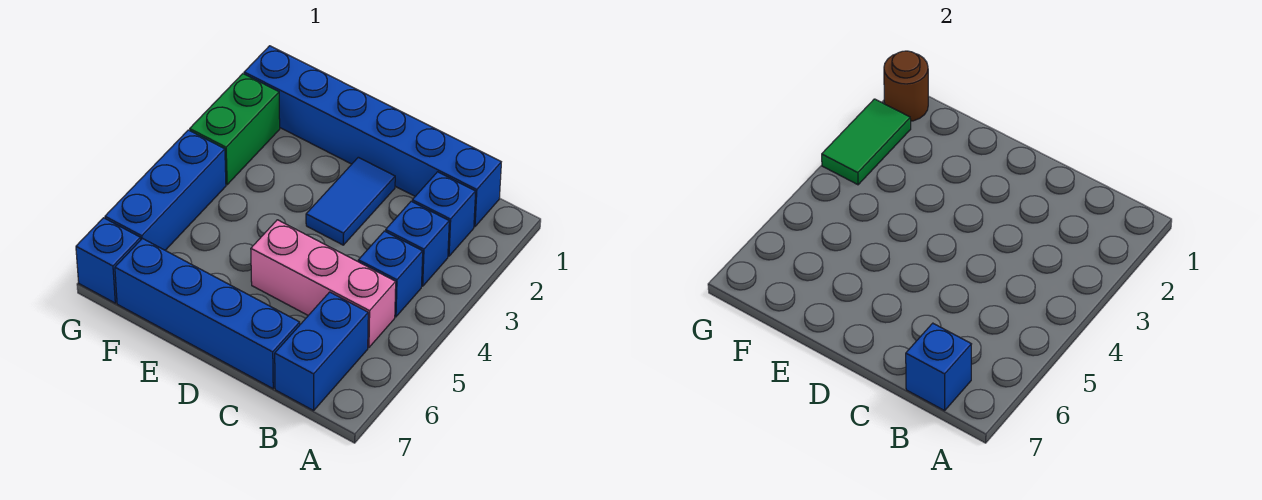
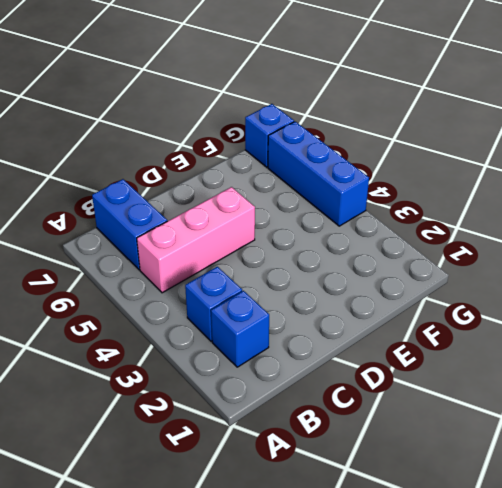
none -> blue brick B1:G1 level 1
none -> blue brick B4 level 1
none -> blue brick C7:F7 level 1

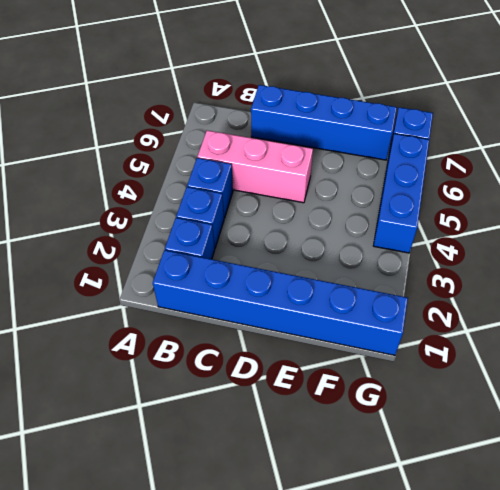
none -> blue brick B6:B7 level 1
none -> blue tile D2:D3 level 1
none -> green brick G2:G3 level 1

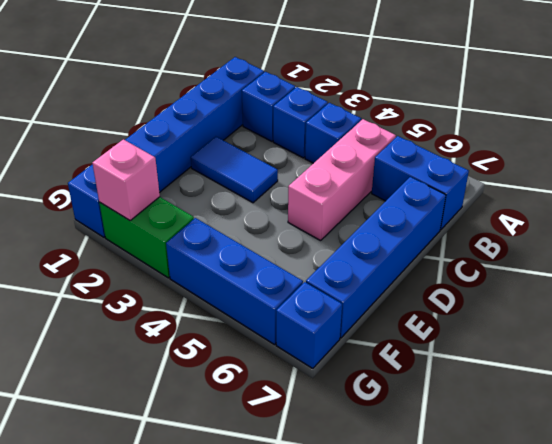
pink brick G2 level 2 -> green tile G2:G3 level 2
none -> blue brick B7 level 2
none -> brown round brick G1 level 2

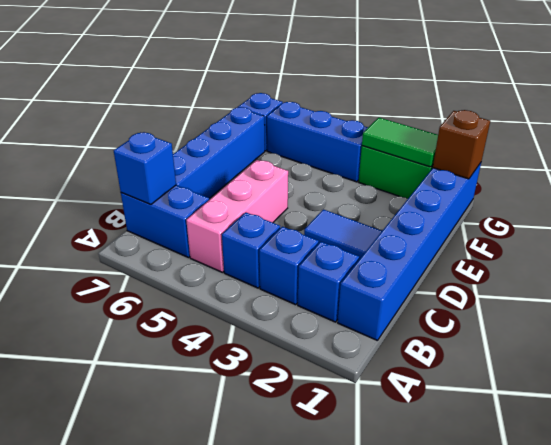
brown brick G1 level 2 -> brown round brick G1 level 2

